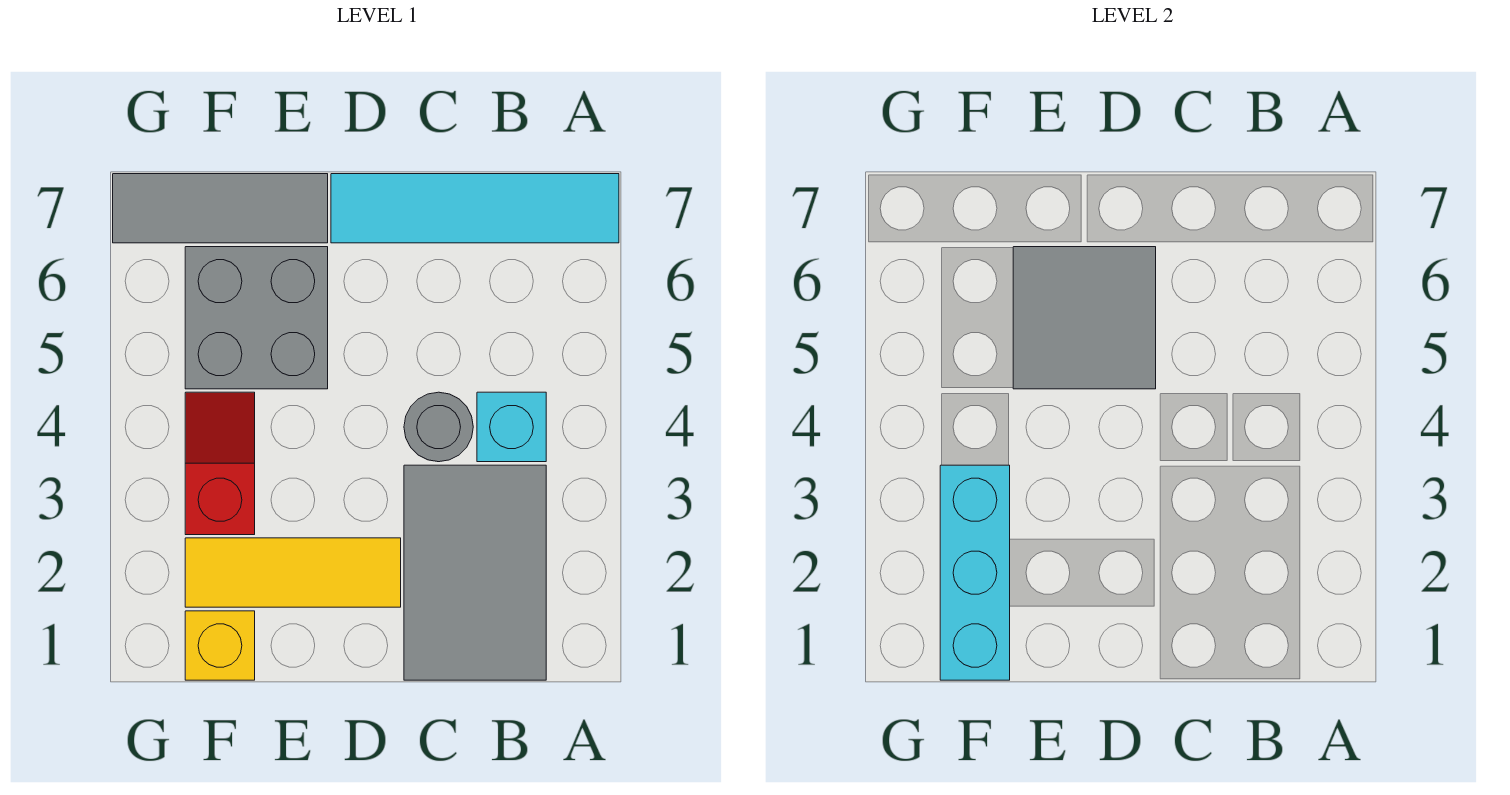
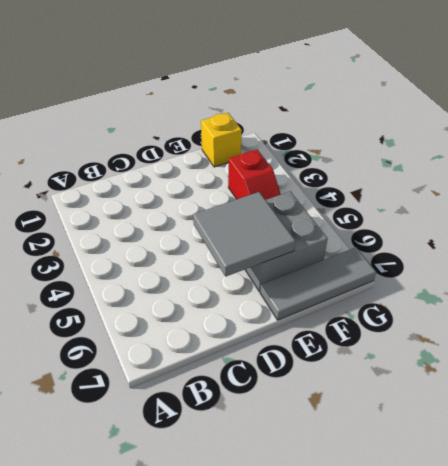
none -> cyan tile A7:D7 level 1
none -> grey tile B1:C3 level 1

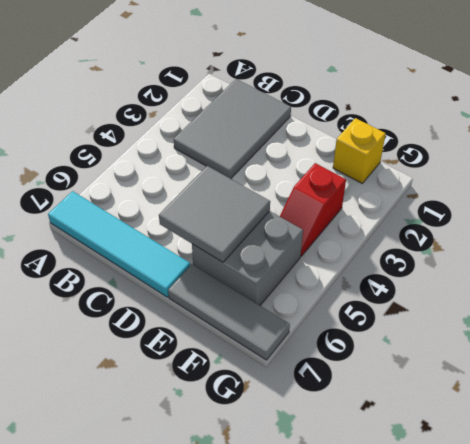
none -> cyan brick B4 level 1
none -> grey round brick C4 level 1

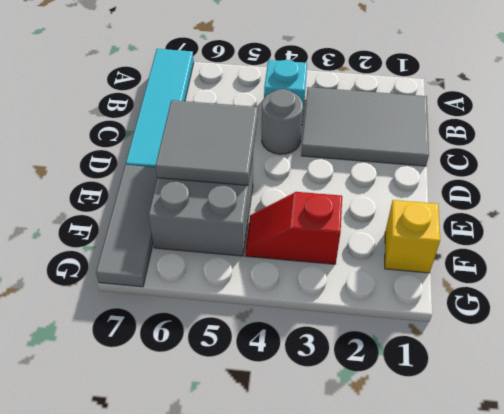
none -> yellow tile D2:F2 level 1
none -> cyan brick F1:F3 level 2

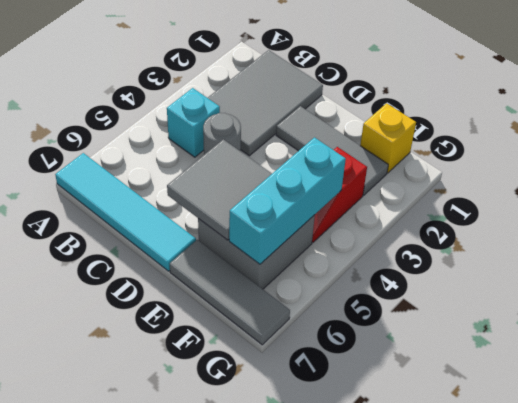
grey tile D2:F2 level 1 -> yellow tile D2:F2 level 1
cyan brick F4:F6 level 2 -> cyan brick F1:F3 level 2

